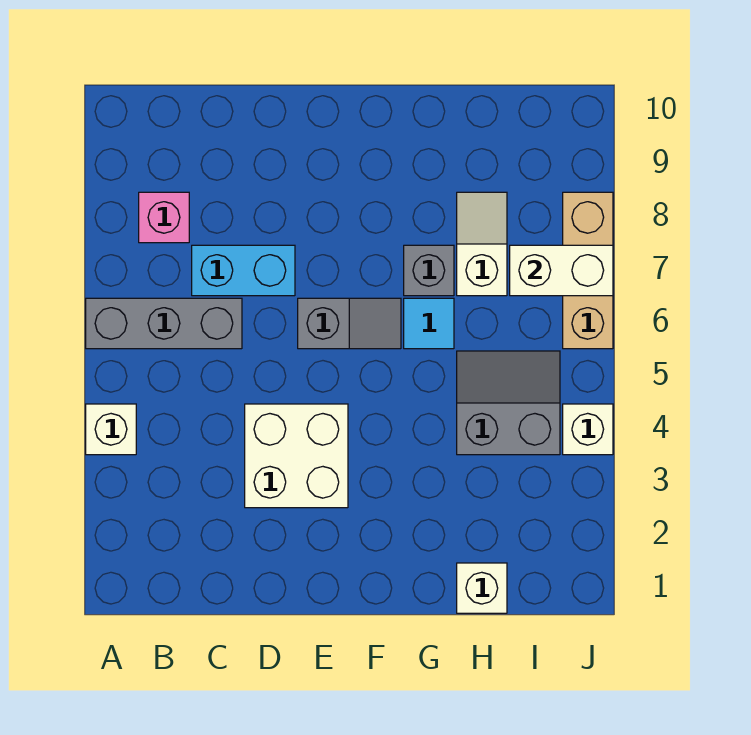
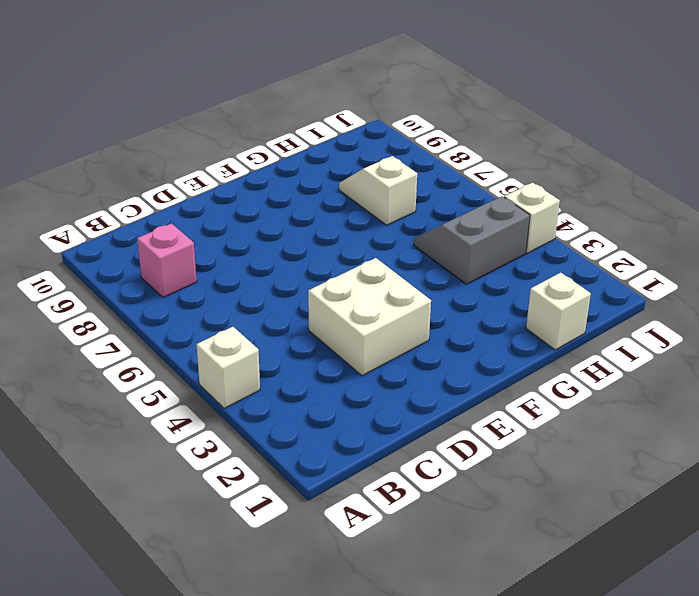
none -> grey brick A6:C6 level 1
none -> cyan brick C7:D7 level 1
none -> grey slope E6:F6 level 1 top E

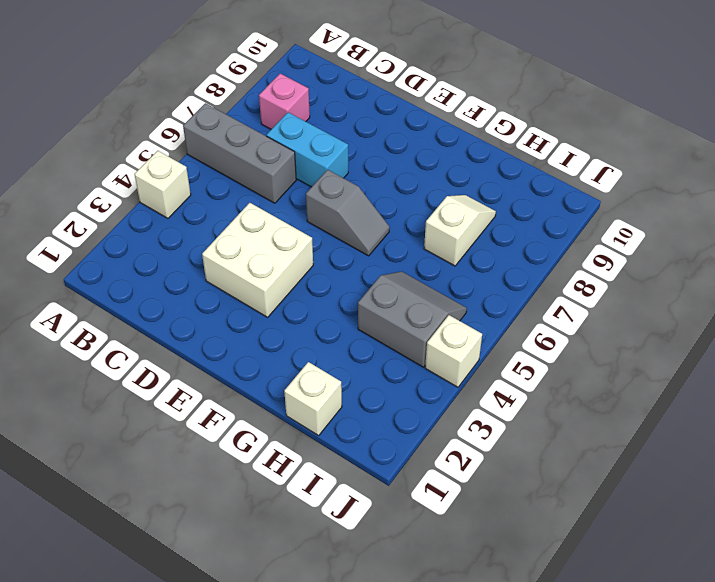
none -> cyan tile G6 level 1
none -> grey brick G7 level 1
none -> tan brick J6:J8 level 1

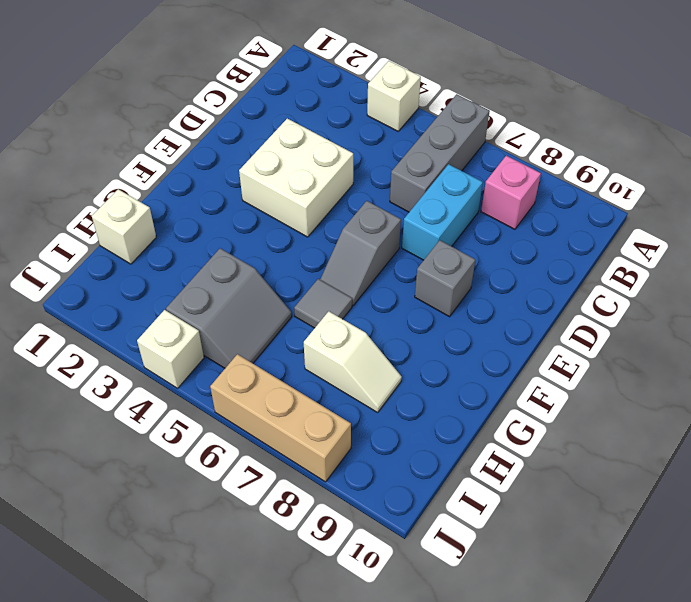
grey brick E8 level 1 -> grey brick G7 level 1
grey tile G6 level 1 -> cyan tile G6 level 1
none -> white brick I7:J7 level 2

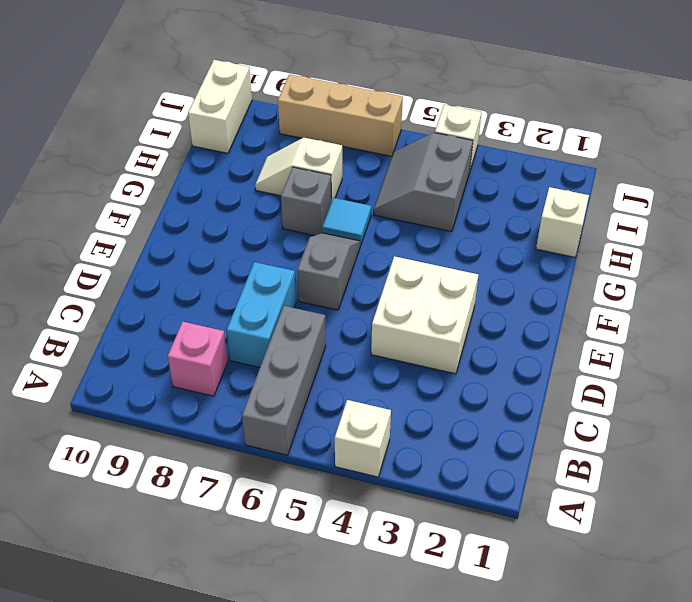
white brick I10:J10 level 1 -> white brick I7:J7 level 2

